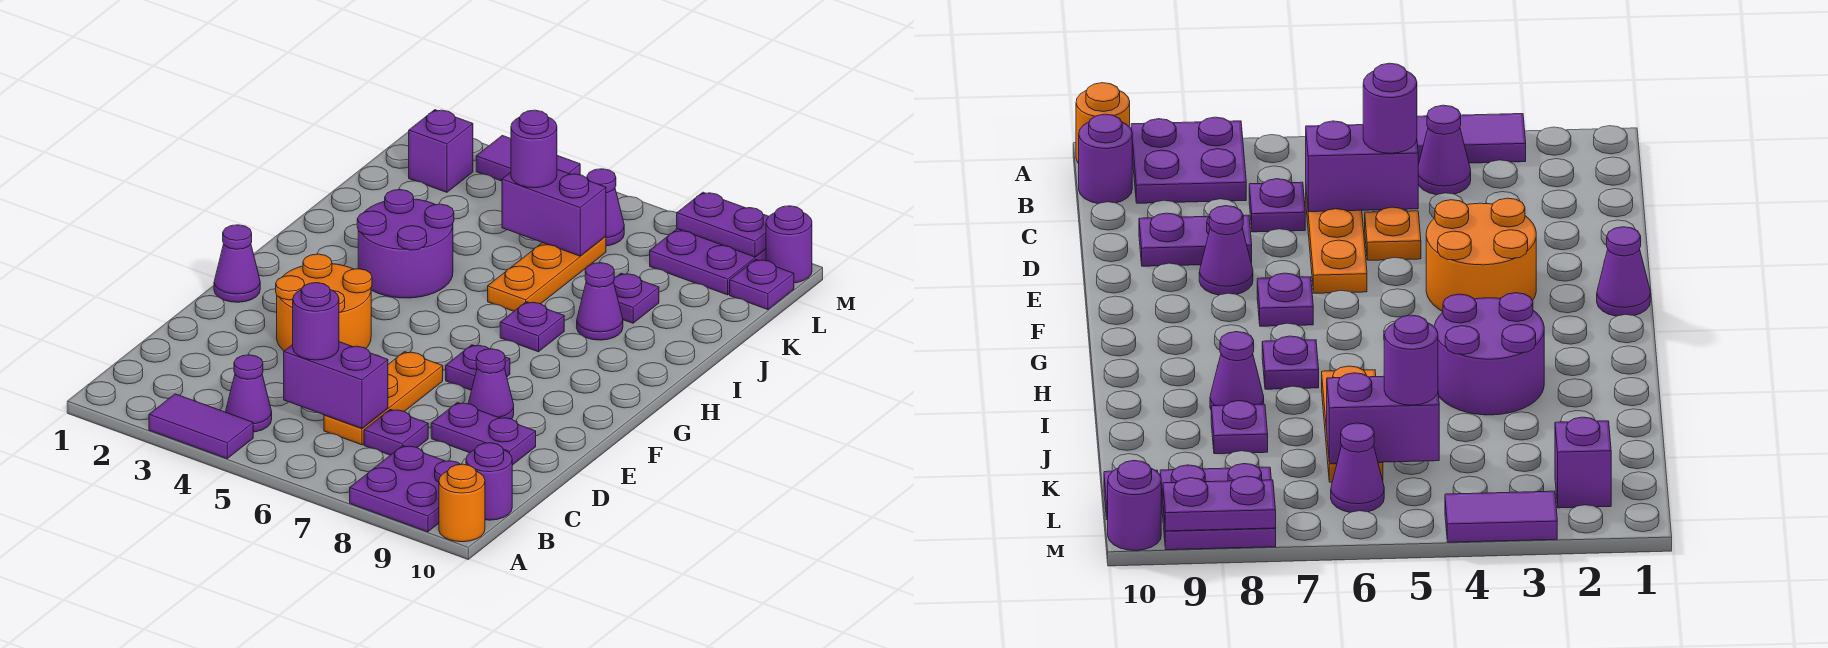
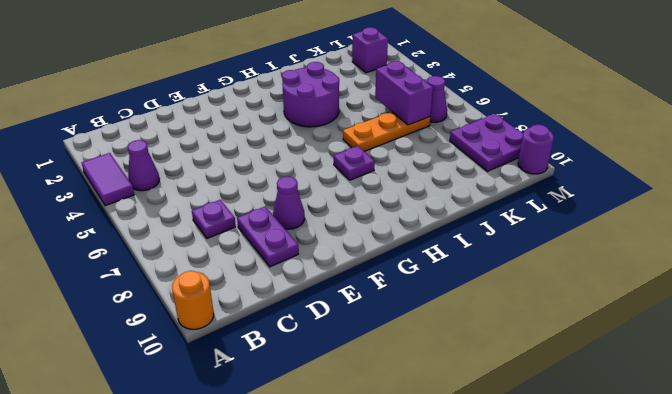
none -> purple plate A8:B9 level 1
none -> purple round brick B10 level 1
none -> orange plate C6:E6 level 1

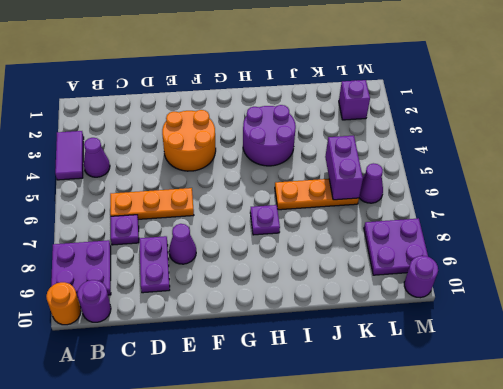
none -> orange plate D5 level 1
none -> purple cone F1 level 1
none -> purple plate F7 level 1

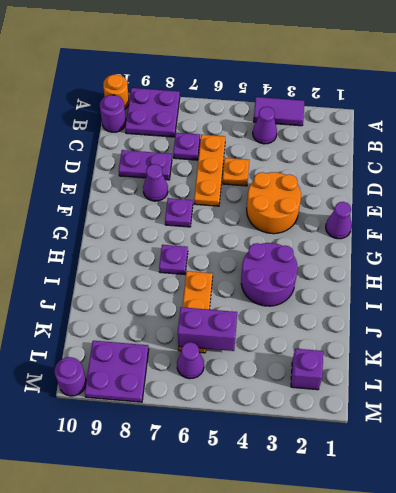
none -> purple cone I8 level 1
none -> purple plate J8 level 1
none -> purple plate L10 level 1

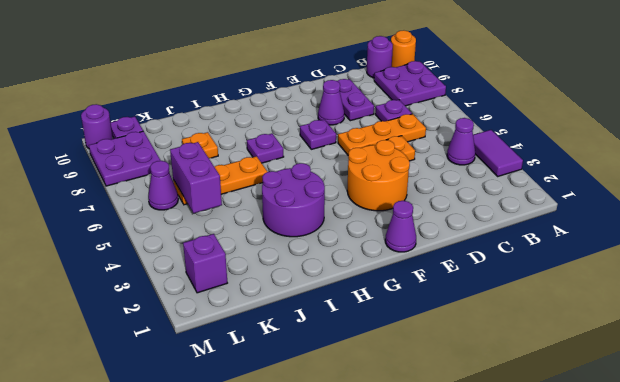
orange plate J8 level 1 -> purple plate J8 level 1
none -> purple cone I8 level 1
none -> purple tile M3:M4 level 1
none -> purple brick C5:C6 level 2

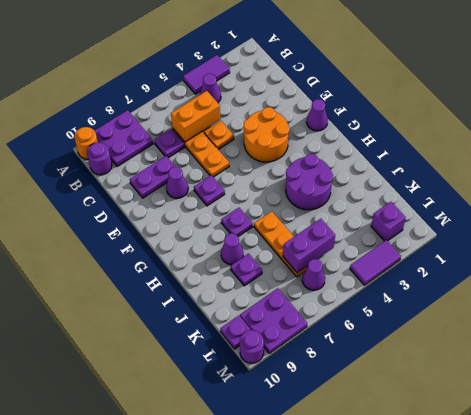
orange brick C5:C6 level 2 -> purple brick C5:C6 level 2
none -> purple plate M8:M9 level 2
none -> purple round brick C5 level 3
none -> purple round brick K5 level 3

